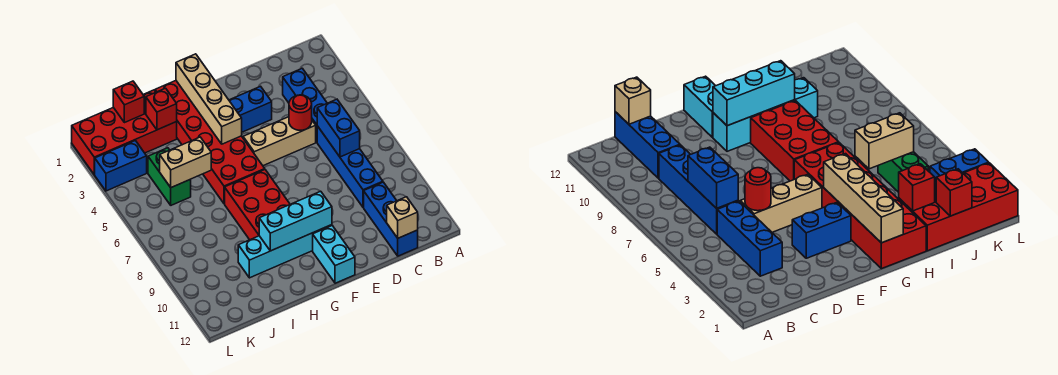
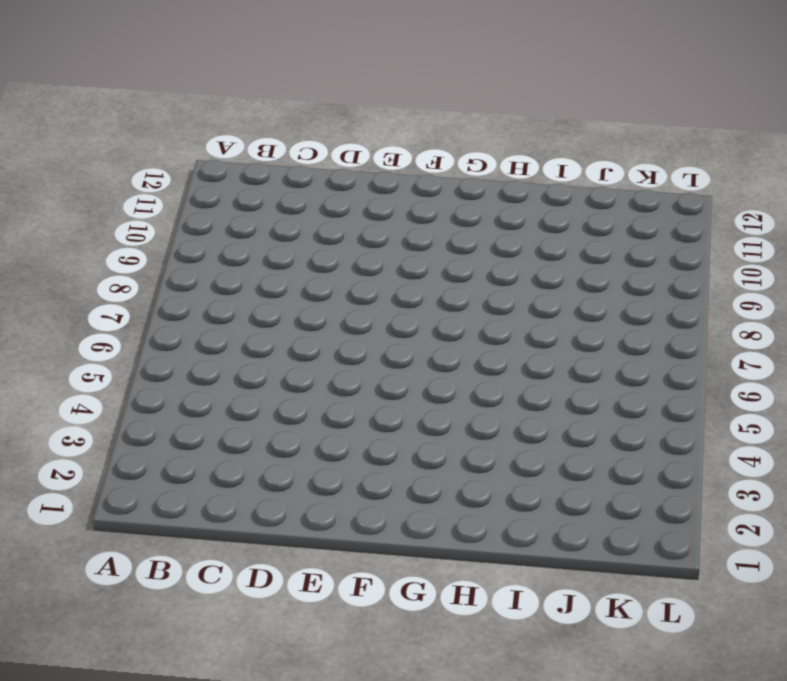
none -> blue brick C3:C5 level 1
none -> blue brick C6:C9 level 1
none -> blue brick C10:C12 level 1

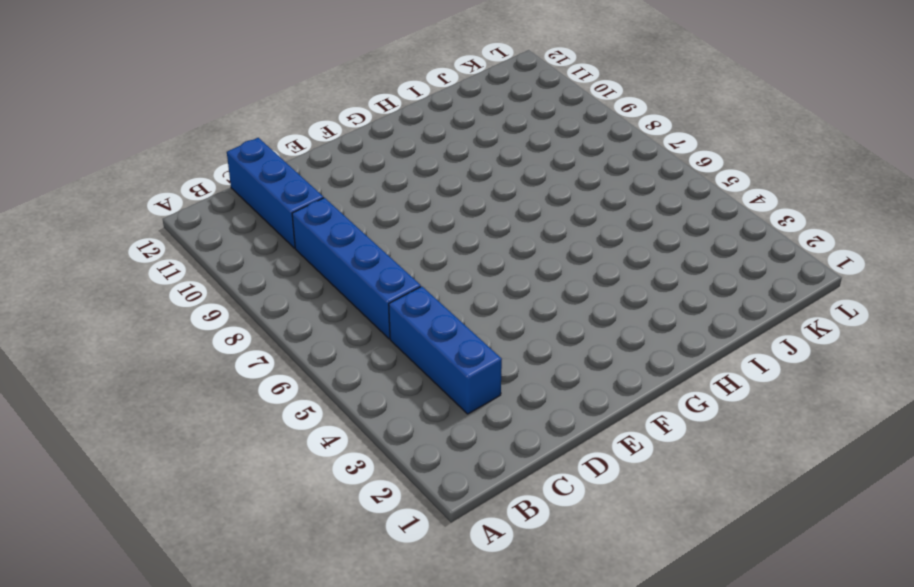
none -> tan brick D5:F5 level 1
none -> blue brick E3:F3 level 1
none -> cyan brick F10:I10 level 1

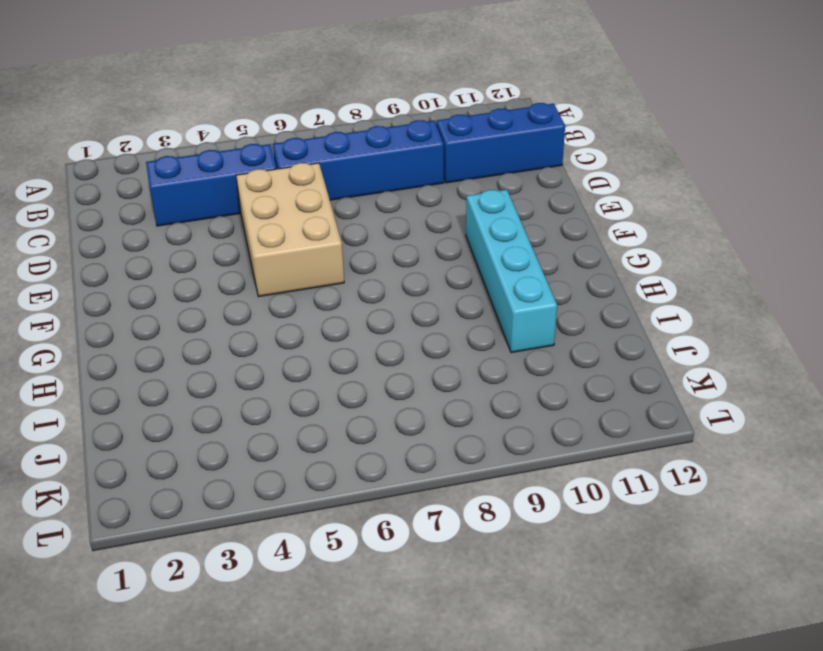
tan brick D5:F6 level 1 -> tan brick D5:F5 level 1
none -> blue brick E3:F3 level 1
none -> cyan brick F11:F12 level 1
none -> red brick G1:H6 level 1

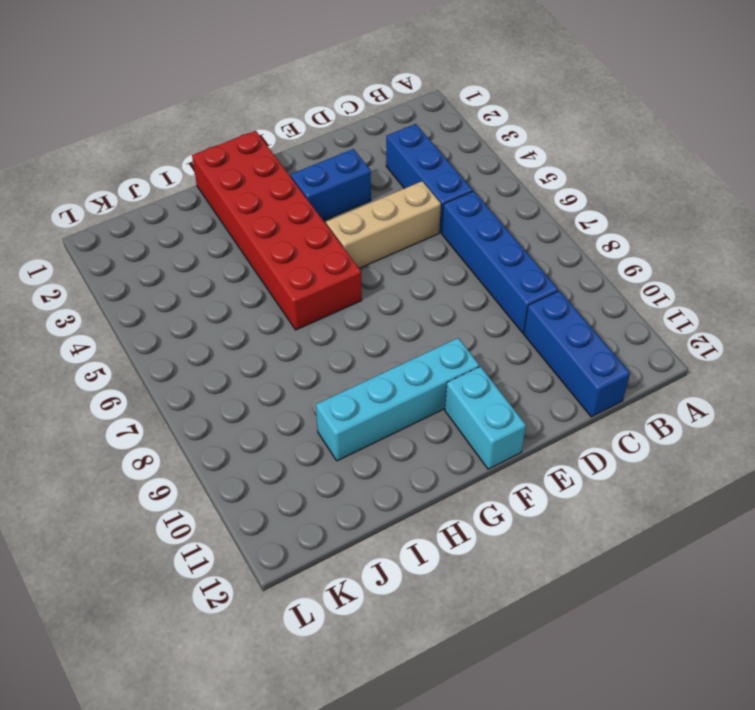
none -> red brick G7:H9 level 1
none -> red brick I1:L2 level 1
none -> green brick J4:J5 level 1

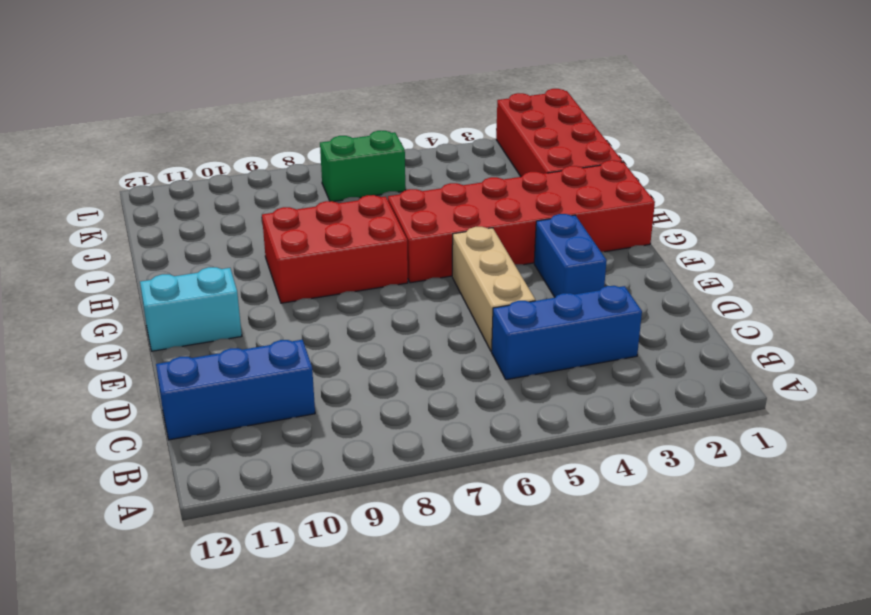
green brick K6:K7 level 1 -> green brick J4:J5 level 1
none -> blue brick C6:C9 level 1
none -> cyan brick F10:I10 level 1
none -> blue brick K3:L3 level 1

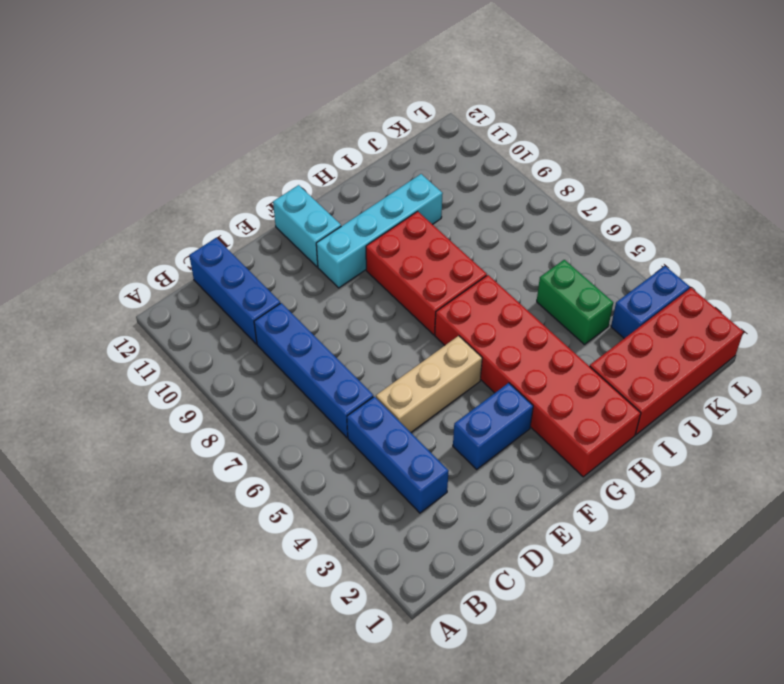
none -> blue brick C6:C7 level 2
none -> tan brick C12 level 2
none -> red round brick D5 level 2

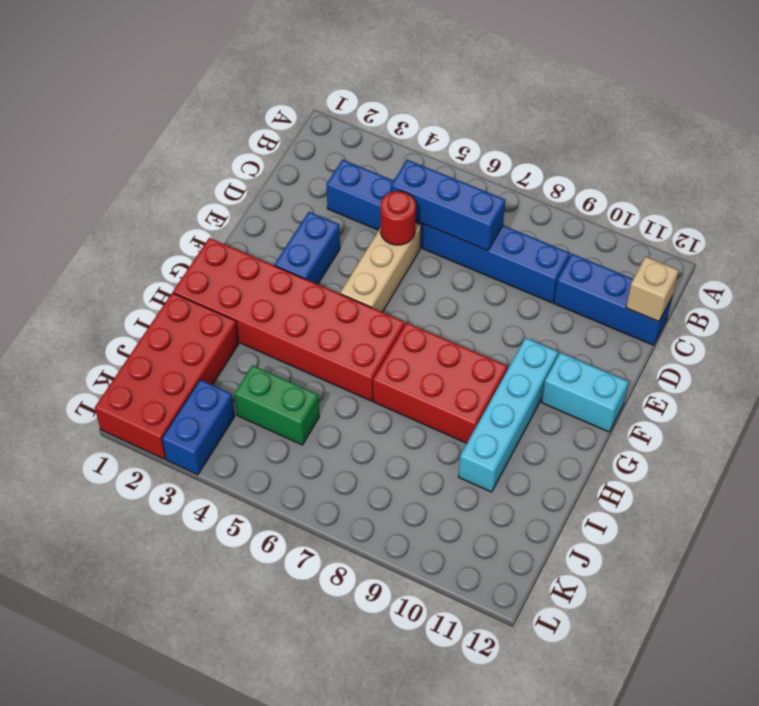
blue brick C5:C7 level 2 -> blue brick C6:C7 level 2
none -> cyan brick F10:H10 level 2
none -> tan brick G1:G4 level 2
none -> red brick I2 level 2

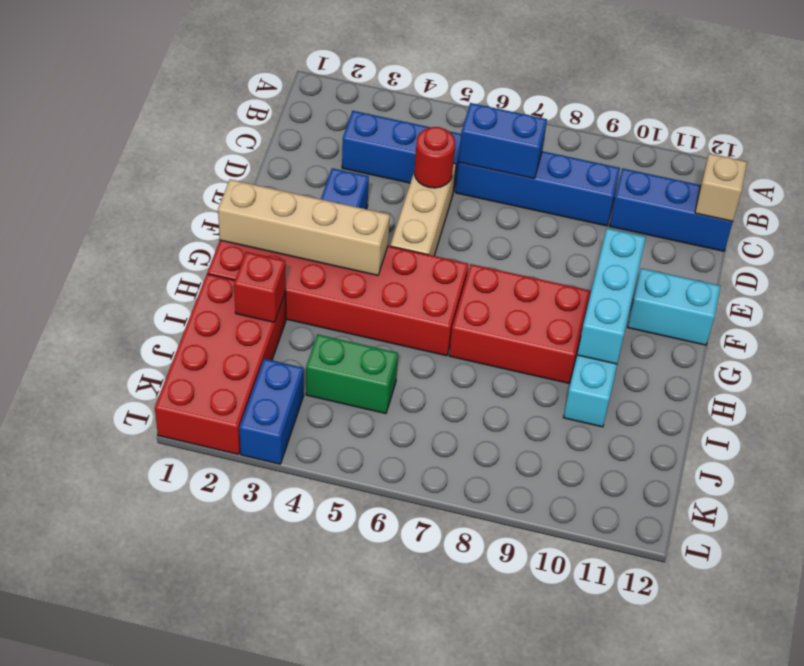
none -> tan brick I5:J5 level 2
none -> red brick J1 level 2

